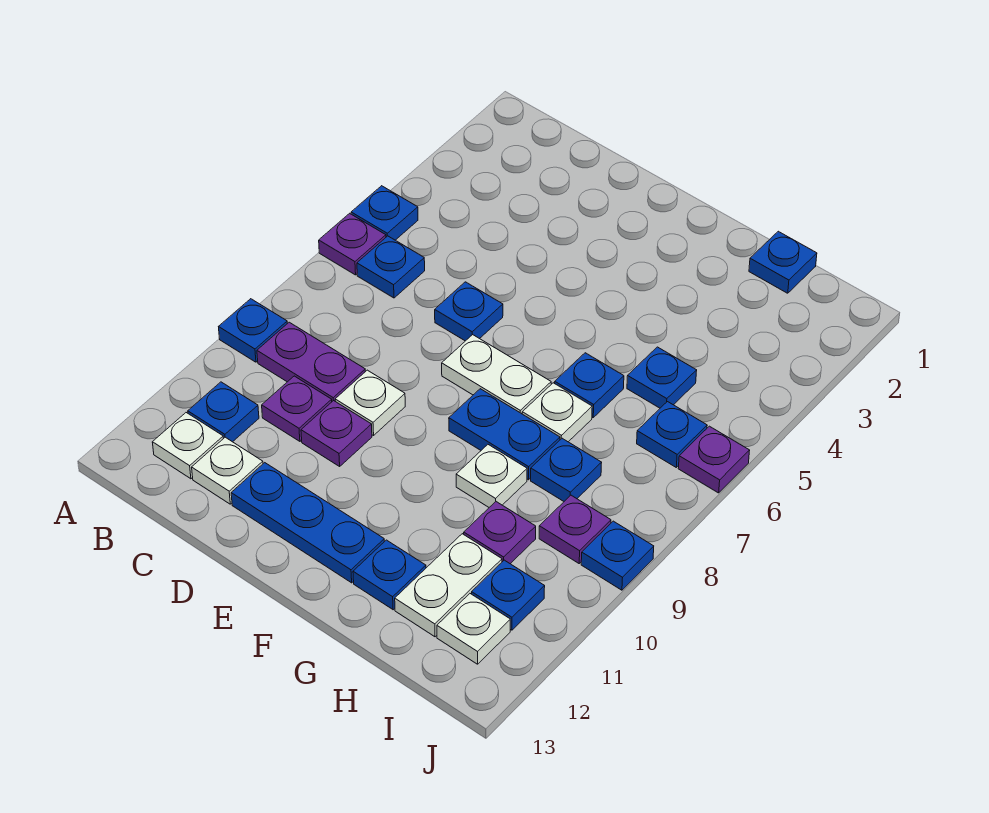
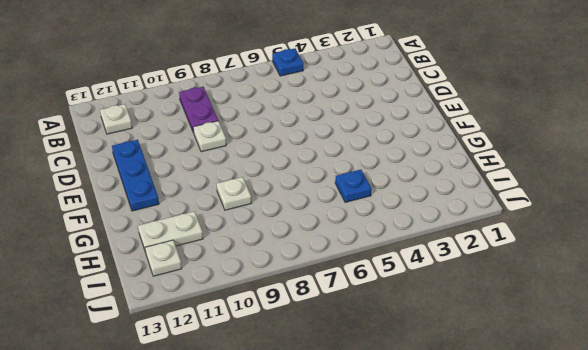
none -> purple plate A6 level 1
none -> blue plate A9 level 1
none -> blue plate B6 level 1
none -> blue plate B11 level 1

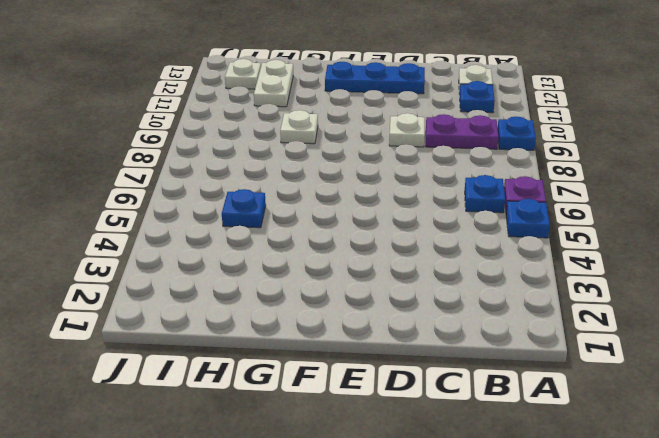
none -> purple plate C10 level 1
none -> white plate C12 level 1
none -> blue plate D6 level 1
none -> purple plate D10 level 1

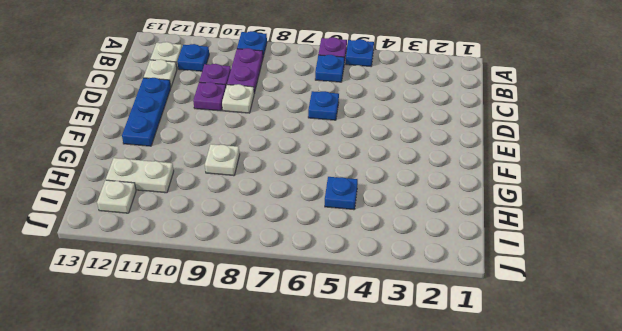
none -> white plate E7:F7 level 1
none -> blue plate F8:G8 level 1
none -> blue plate G6 level 1
none -> white plate G7 level 1

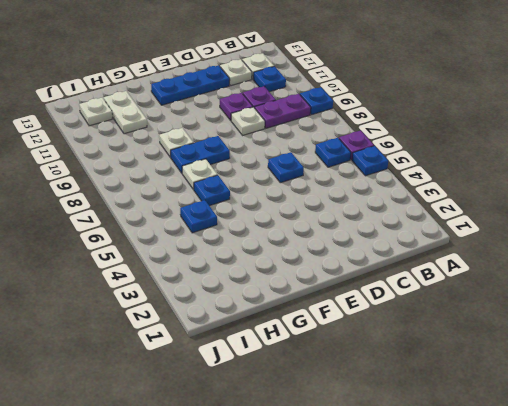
none -> white plate E7:F7 level 1
none -> blue plate G12 level 1
none -> blue plate H1 level 1
none -> blue plate H8 level 1

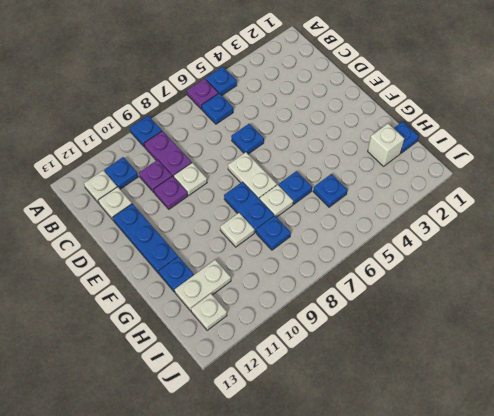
white brick H2 level 1 -> none
none -> purple plate H10 level 1
none -> blue plate I6 level 1
none -> purple plate I9 level 1
none -> blue plate I11 level 1

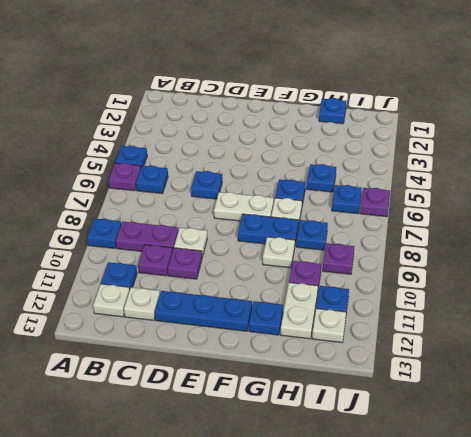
none -> blue plate J9 level 1

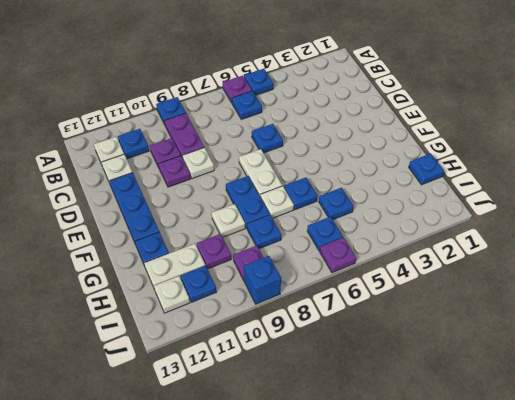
blue brick J9 level 1 -> blue plate J9 level 1

